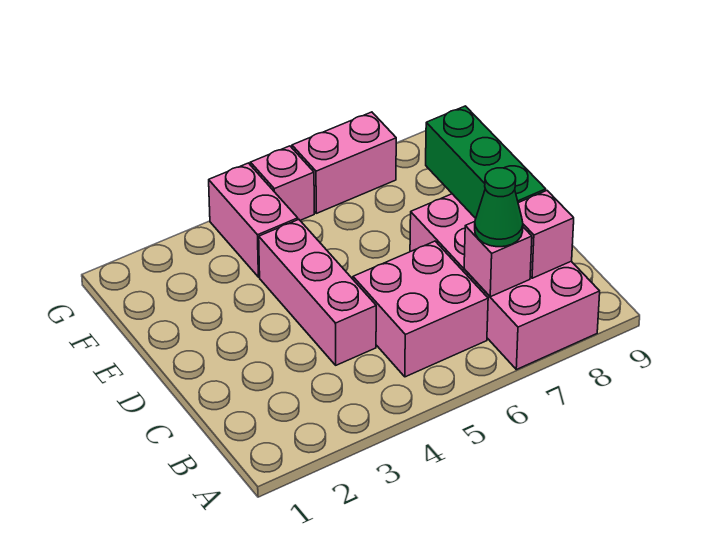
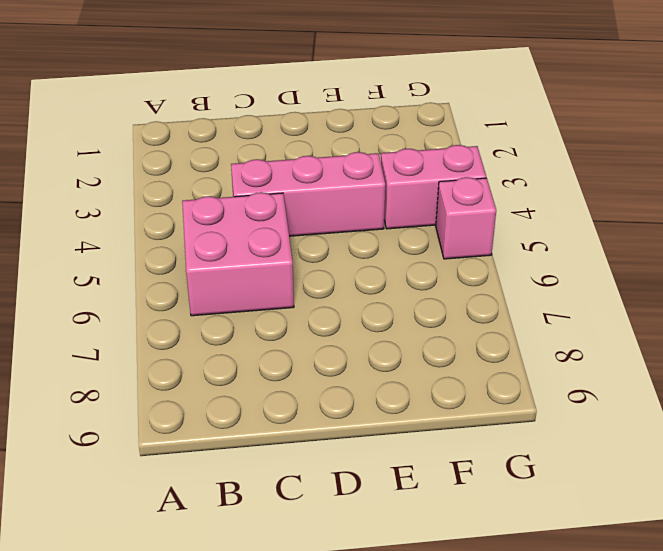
none -> pink brick A7:D8 level 1
none -> pink brick G6:G7 level 1

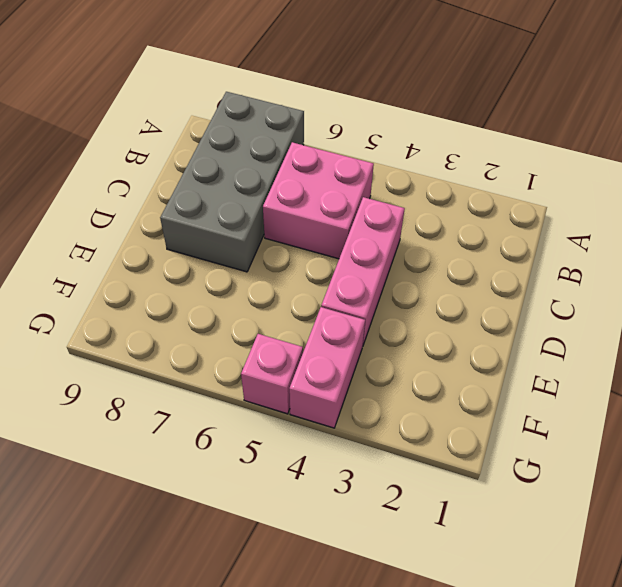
grey brick A7:D8 level 1 -> pink brick A7:D8 level 1
none -> pink brick G6:G7 level 1
none -> pink brick B7 level 2

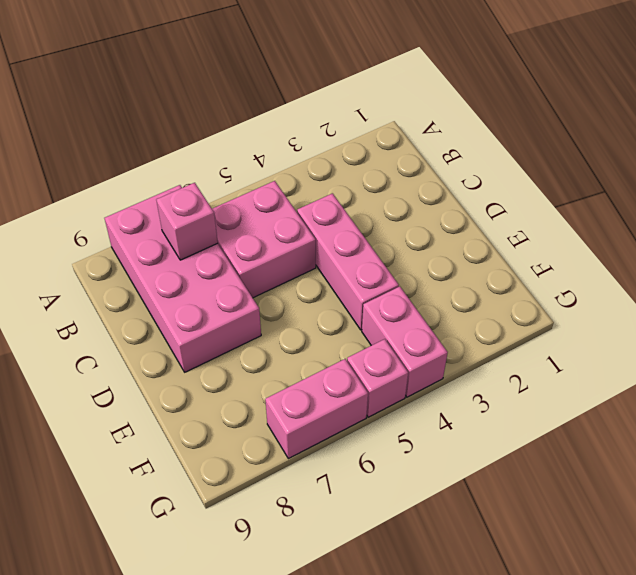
none -> pink brick B8 level 2
none -> green brick C8:E8 level 2

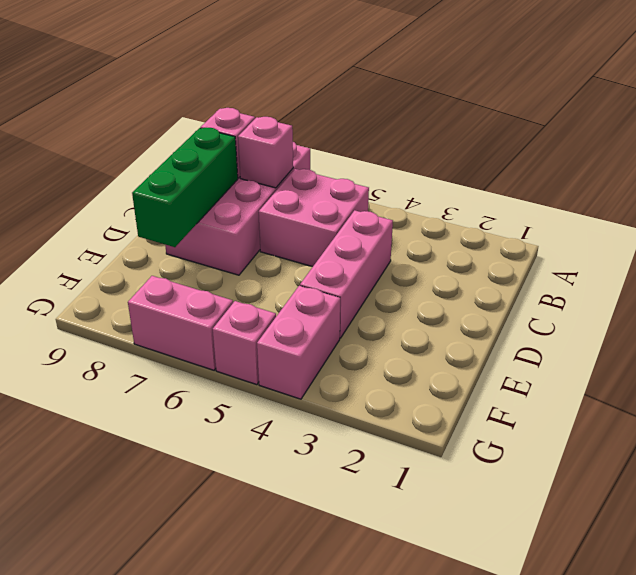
none -> green cone B7 level 3

